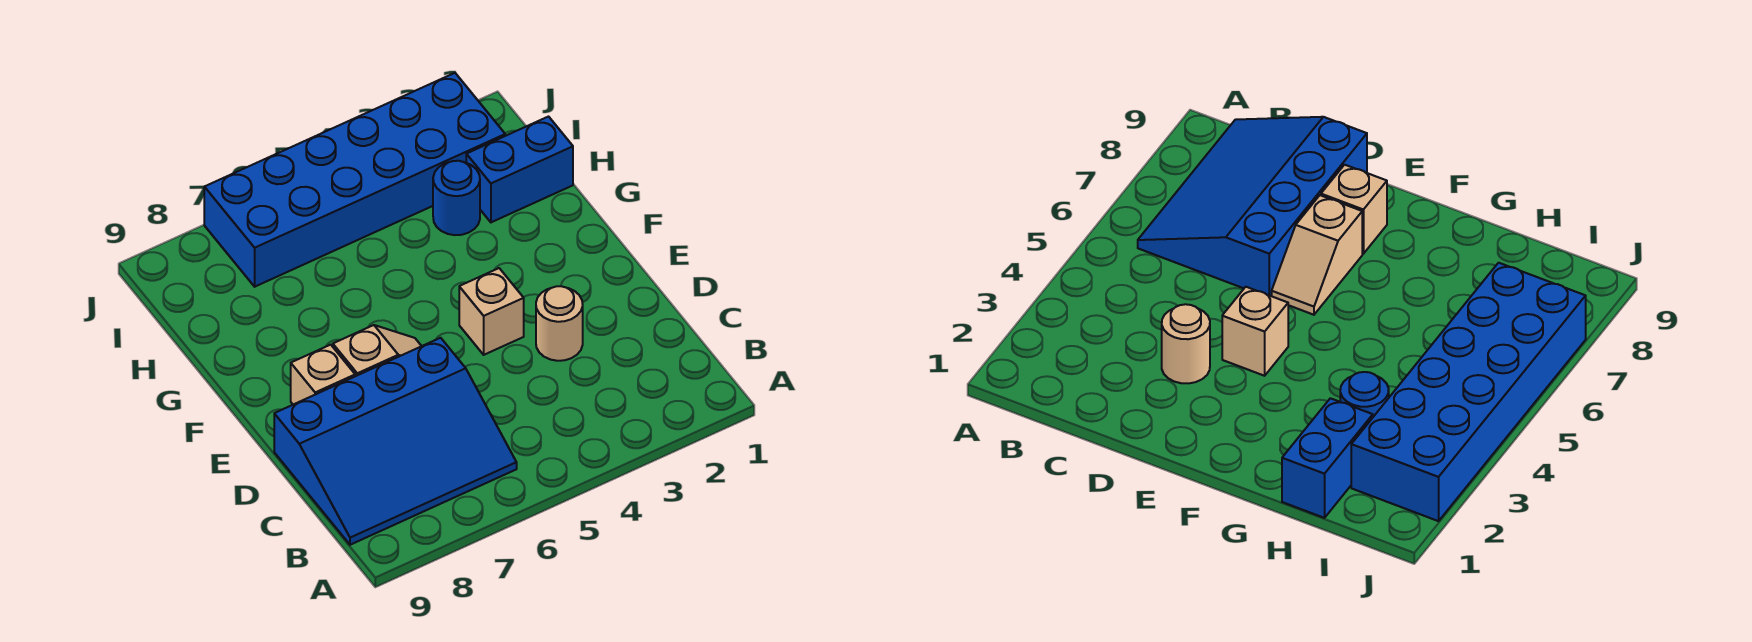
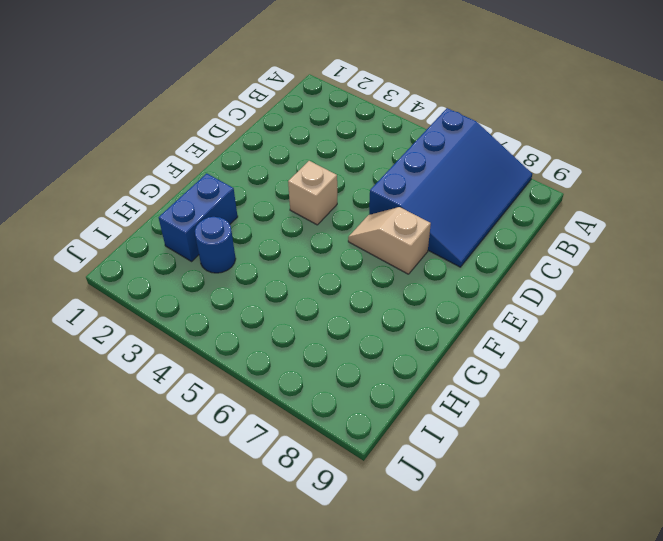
blue slope A6:D8 level 1 top 6 -> blue slope B6:D9 level 1 top D
blue brick G2:H2 level 1 -> blue brick H1:H2 level 1
none -> tan round brick D3 level 1
none -> tan brick E8 level 1

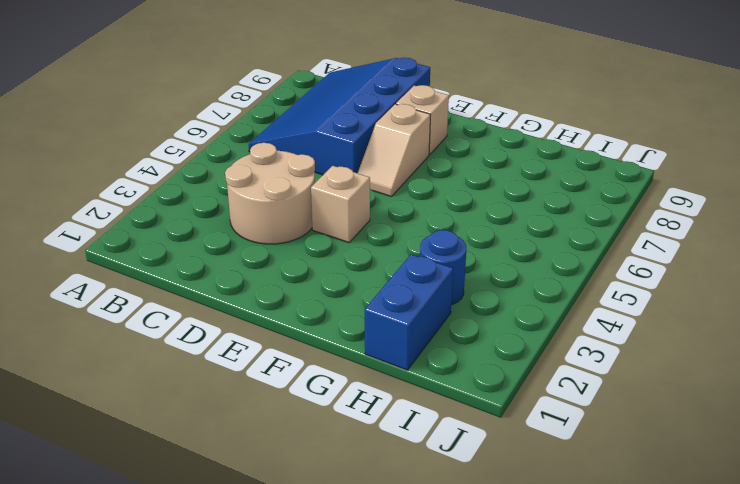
tan round brick C3:D4 level 1 -> tan round brick D3 level 1
none -> blue brick I2:J7 level 1

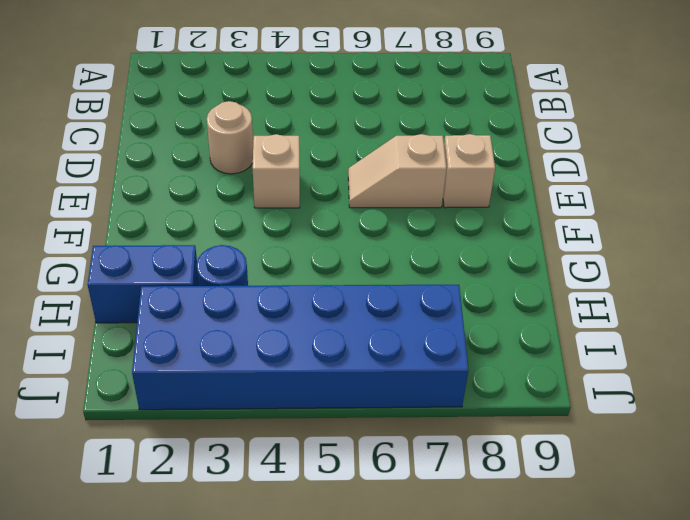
none -> blue slope B6:D9 level 1 top D

